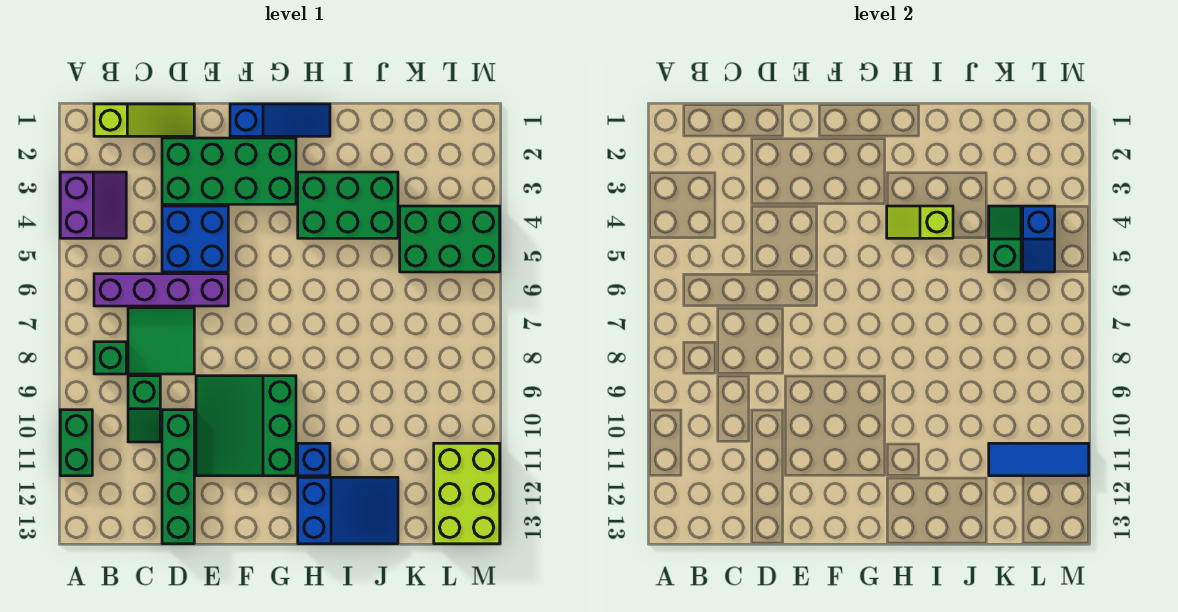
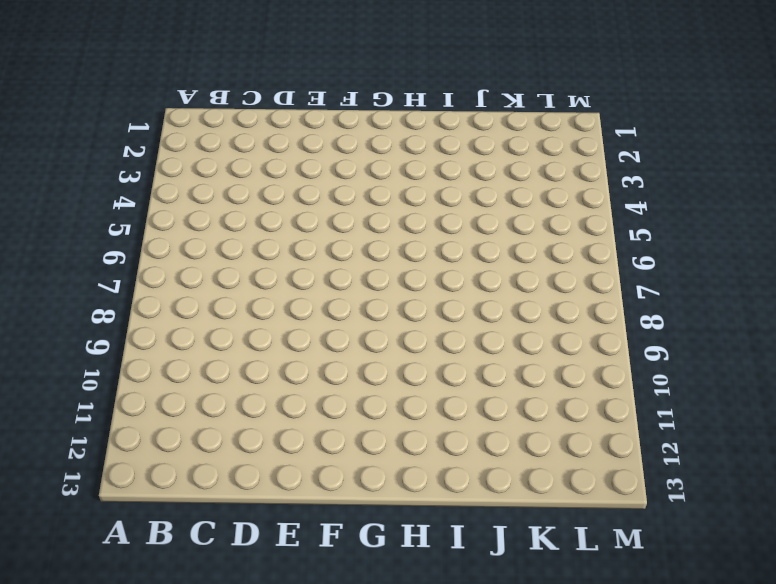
none -> purple slope A3:B4 level 1 top A
none -> green brick A10:A11 level 1
none -> lime slope B1:D1 level 1 top B

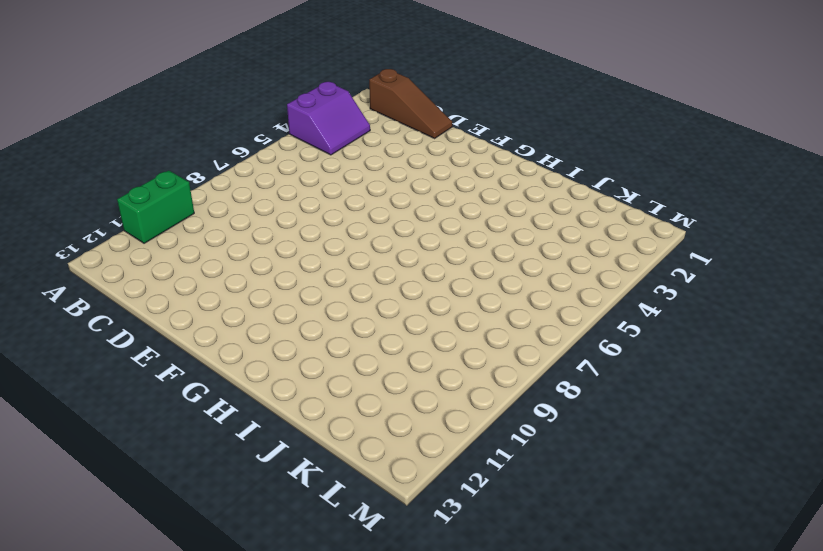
brown slope B1:D1 level 1 top B -> lime slope B1:D1 level 1 top B
none -> purple brick B6:E6 level 1
none -> green brick B8 level 1
none -> green tile C7:D8 level 1

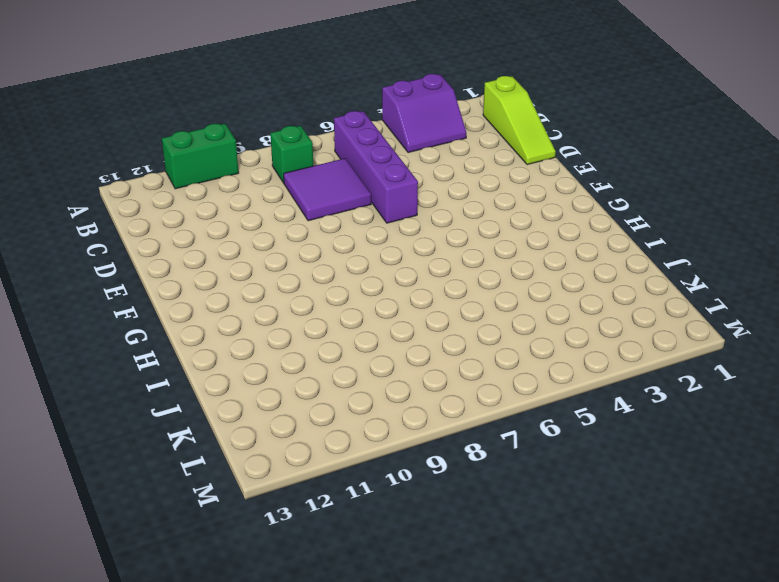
purple tile C7:D8 level 1 -> green tile C7:D8 level 1
none -> green slope C9:C10 level 1 top 9
none -> green brick D2:G3 level 1
none -> blue brick D4:E5 level 1

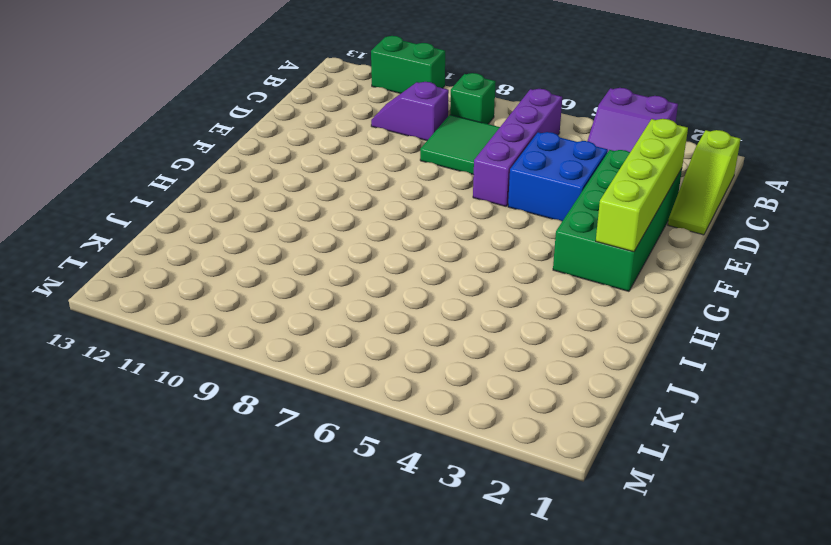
purple slope C9:C10 level 1 top 9 -> green slope C9:C10 level 1 top 9
lime brick D2:G2 level 2 -> none
none -> green brick D10:D13 level 1
none -> green slope E9:G11 level 1 top G
none -> blue slope F1:H1 level 1 top F

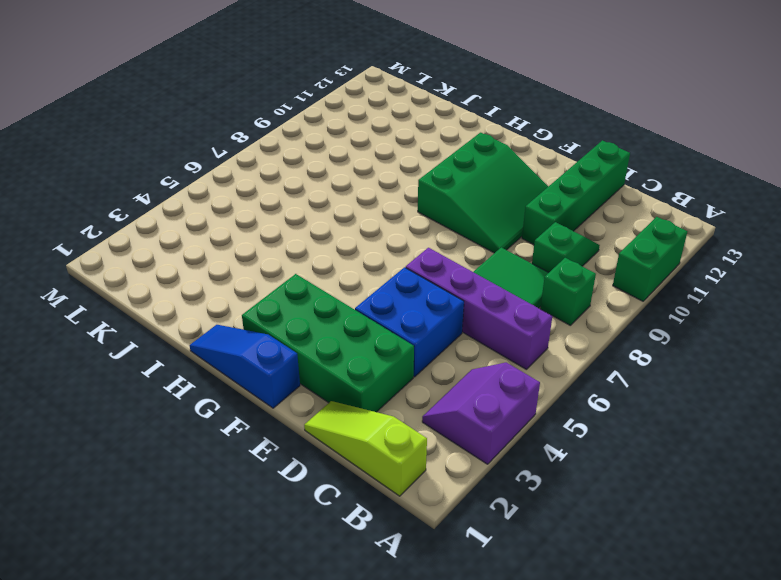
none -> green brick H3:J4 level 1
none -> blue brick H11 level 1
none -> blue slope H12:J13 level 1 top H

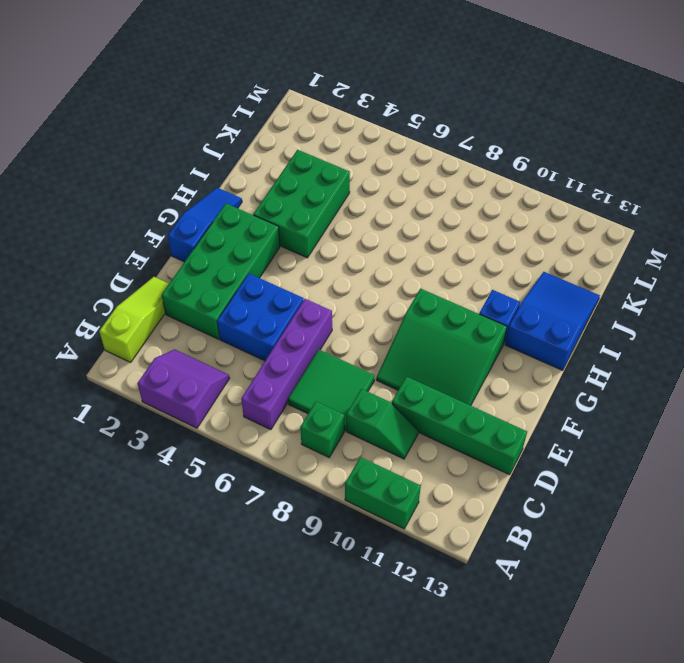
none -> green brick K4:M5 level 1
none -> lime brick L11:M13 level 1
none -> lime slope H4:I4 level 2 top I

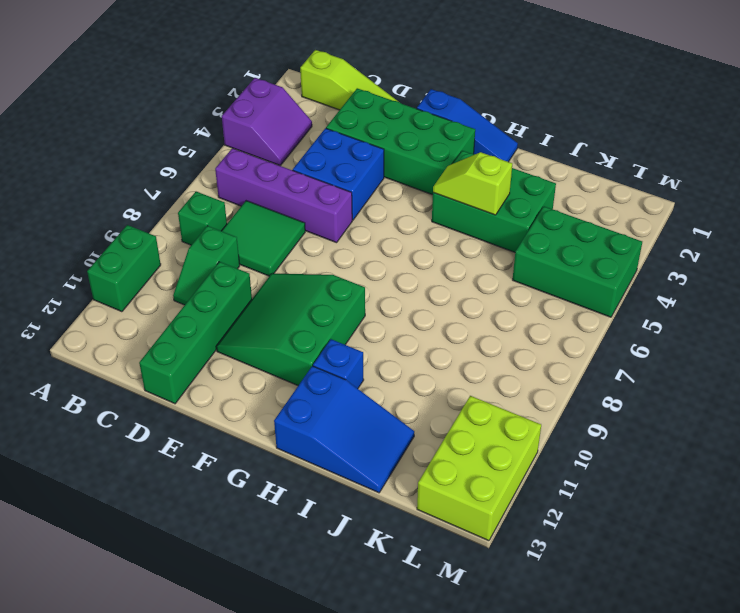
none -> green slope K4:K5 level 2 top 5
none -> blue tile K11:M11 level 2
none -> blue slope L4:L5 level 2 top 4

